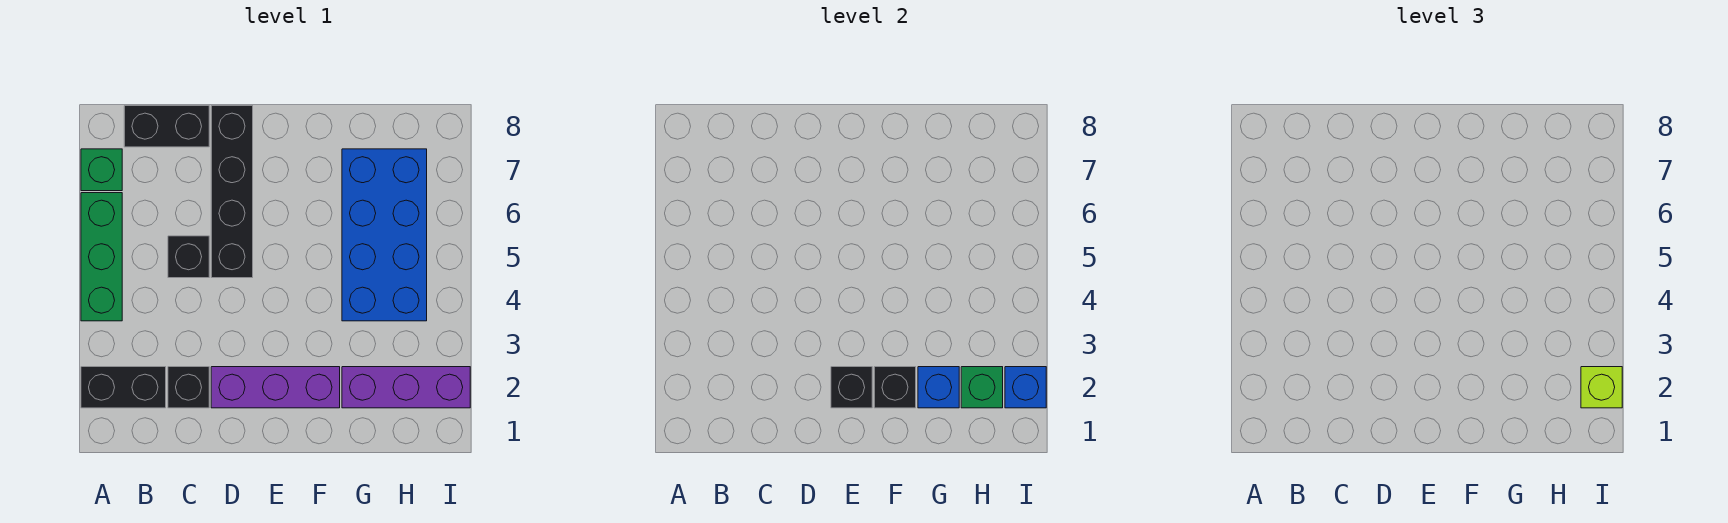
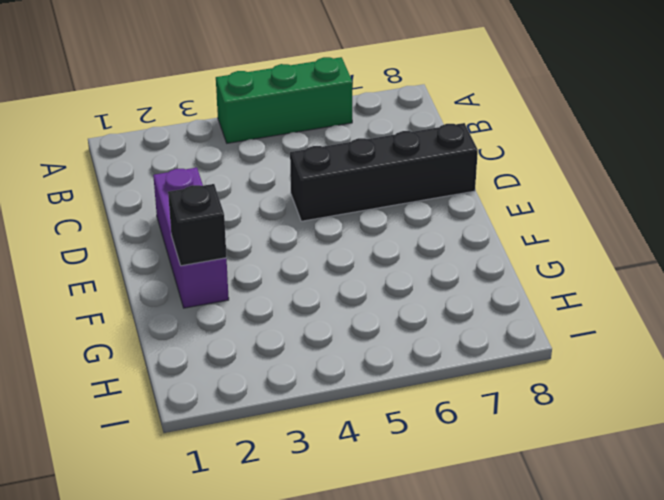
none -> black brick A2:B2 level 1
none -> green brick A7 level 1
none -> black brick B8:C8 level 1

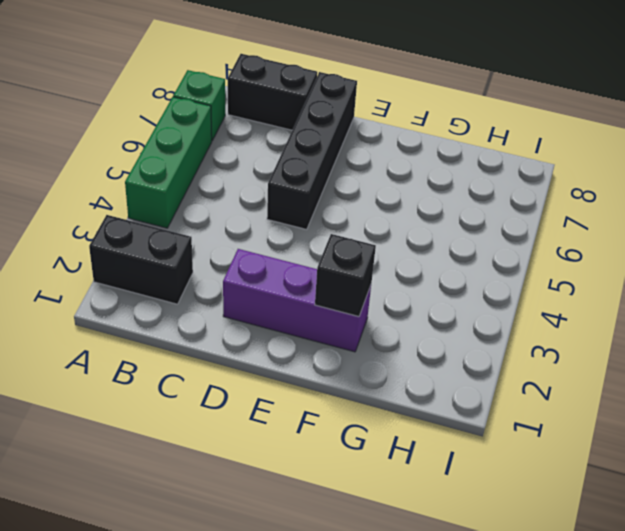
none -> black brick C2 level 1
none -> black brick C5 level 1
none -> purple brick G2:I2 level 1

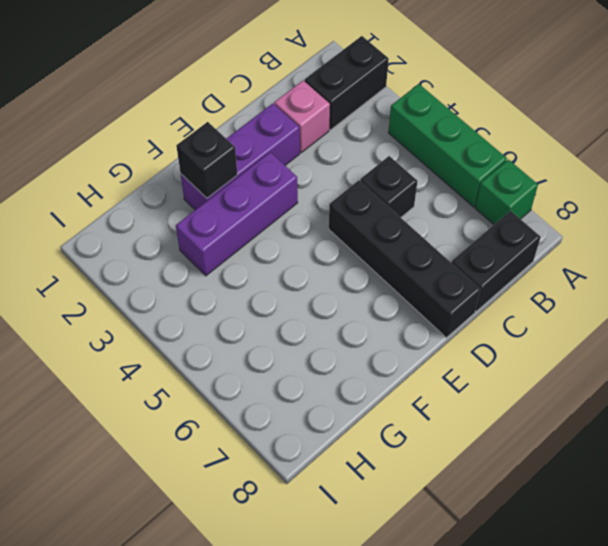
pink brick C2 level 1 -> black brick C2 level 1
purple brick E3:G3 level 1 -> purple brick G2:I2 level 1
none -> blue brick G4:H7 level 1
none -> black brick E2 level 2
none -> blue brick G2 level 2

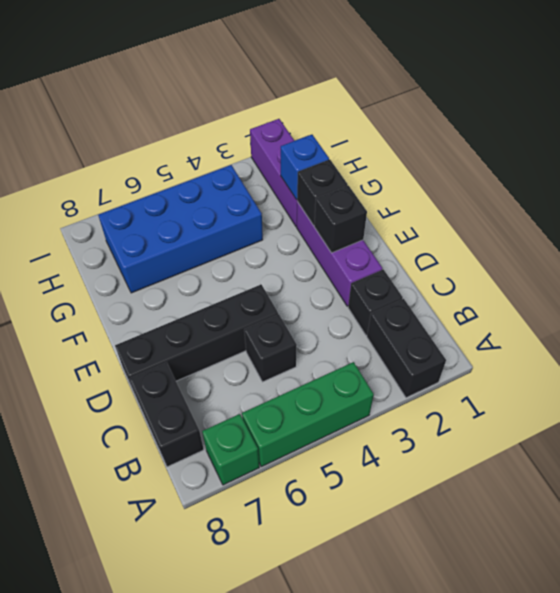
none -> green brick H2 level 2
none -> blue brick I2 level 2
none -> lime brick I2 level 3

